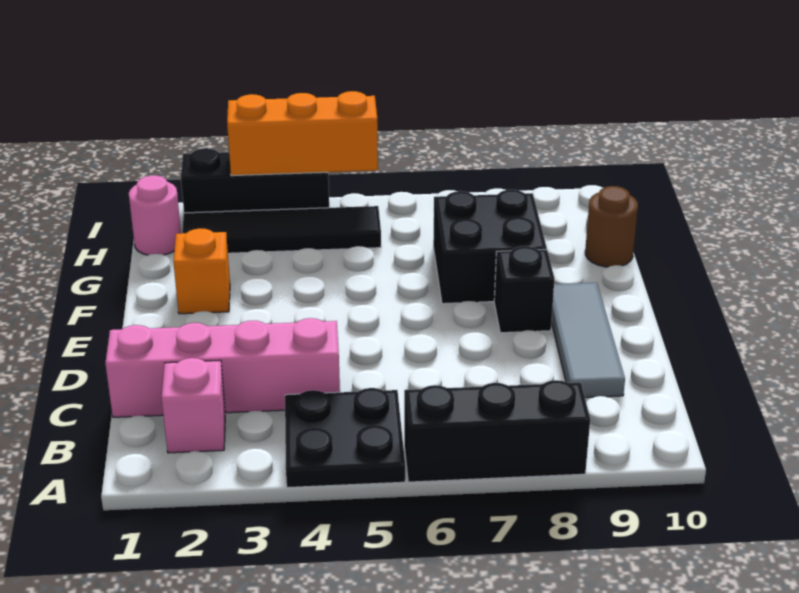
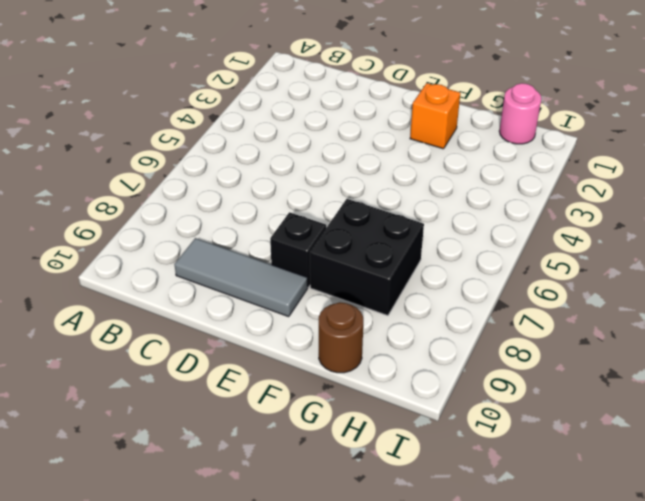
none -> black plate A4:B5 level 1
none -> black brick A6:A8 level 1
none -> pink brick B2 level 1

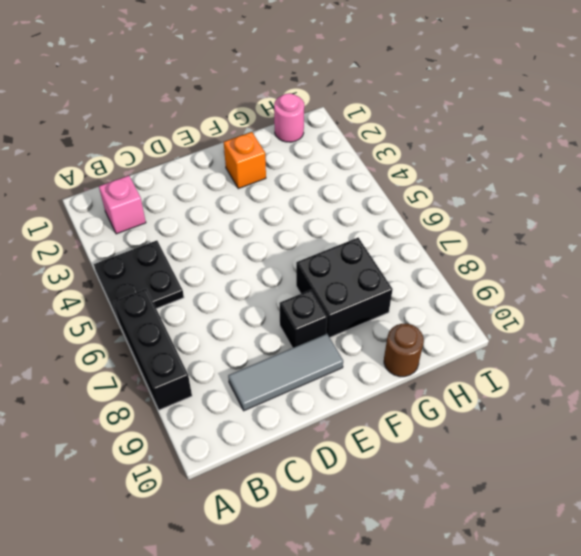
none -> pink brick C1:C4 level 1
none -> black tile H2:H5 level 1
none -> black brick I2:I4 level 1

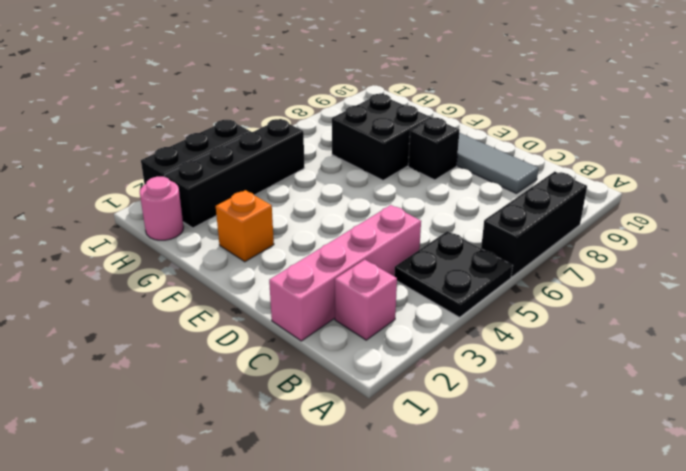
black brick H2:H5 level 1 -> black tile H2:H5 level 1
none -> brown round brick G10 level 1
none -> orange brick I3:I5 level 2

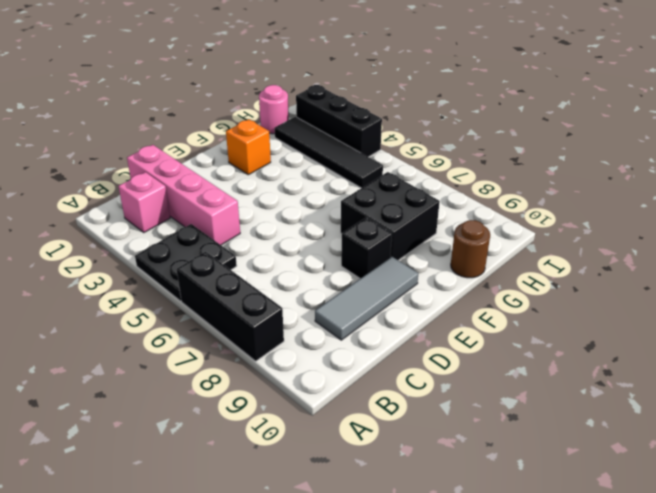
none -> orange brick I3:I5 level 2

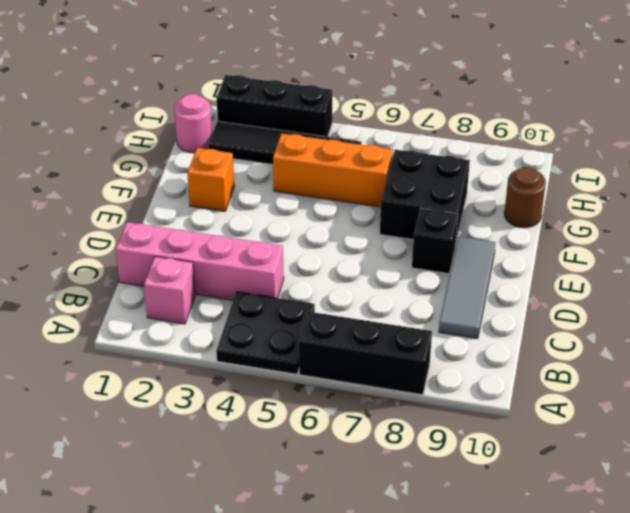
orange brick G4:G6 level 1 -> orange brick I3:I5 level 2

